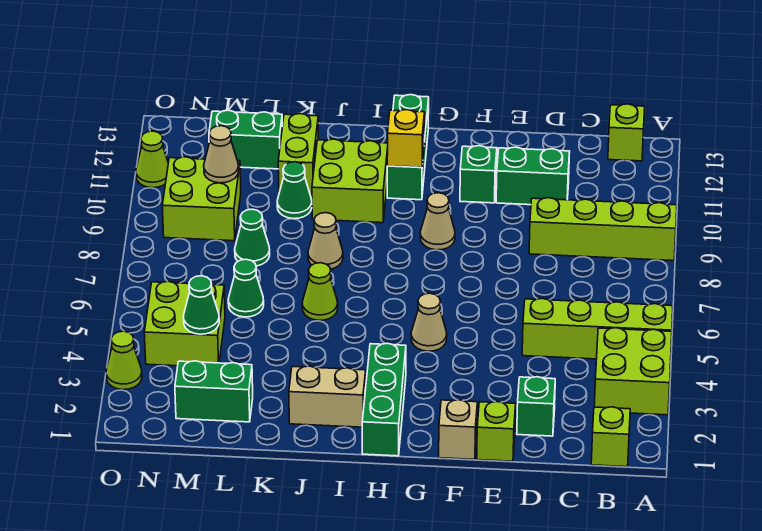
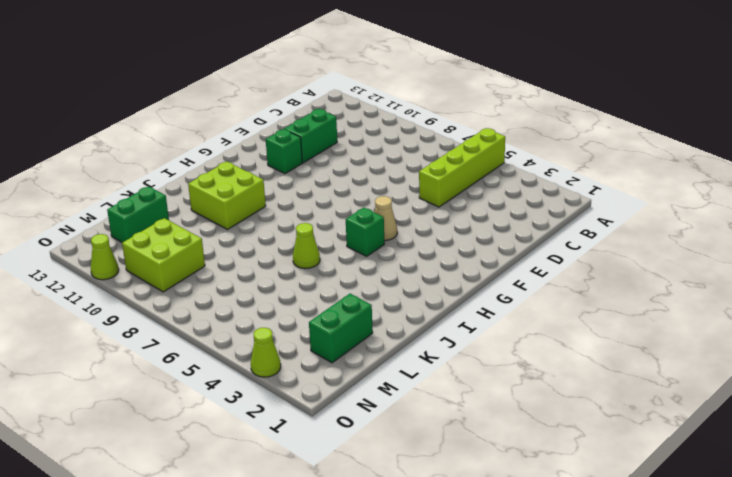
green brick H5 level 1 -> green brick D2 level 1
none -> lime brick A3:B4 level 1
none -> lime brick A9:D9 level 1
none -> lime brick B1 level 1
none -> lime brick B13 level 1

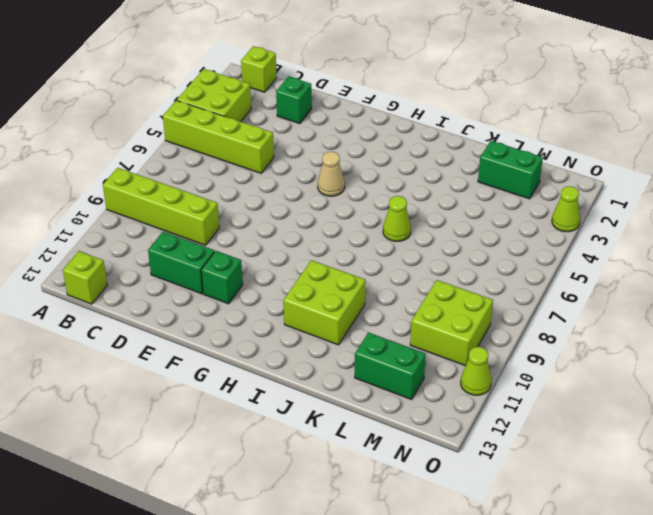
none -> lime brick E1 level 1
none -> tan brick F1 level 1
none -> tan cone G9 level 1
none -> green brick H1:H3 level 1

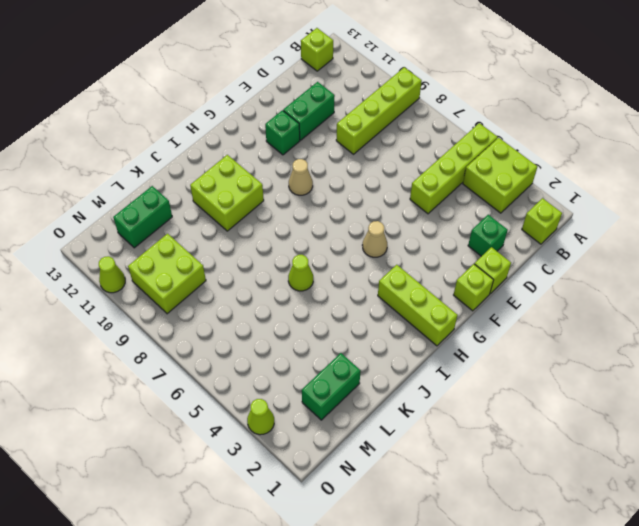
lime brick F1 level 1 -> tan brick F1 level 1
lime brick H1:H3 level 1 -> green brick H1:H3 level 1
none -> green brick H11:H13 level 1
none -> tan brick I2:J2 level 1
none -> tan cone J8 level 1
none -> green cone K10 level 1

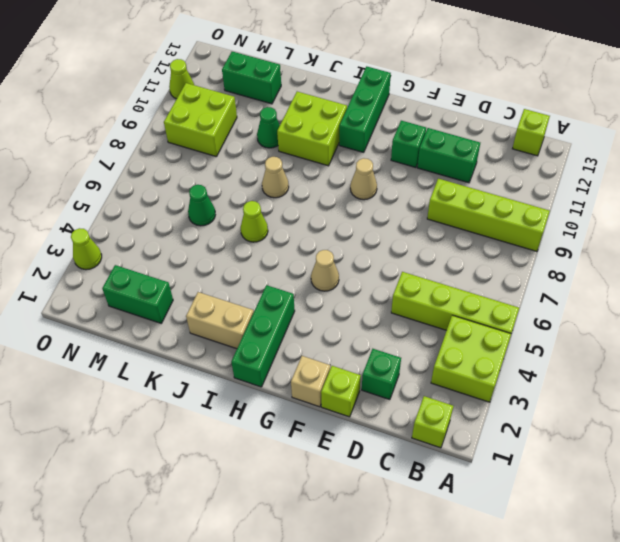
none -> lime brick K11:K12 level 1
none -> green cone L8 level 1
none -> lime brick M4:N5 level 1
none -> yellow brick H11 level 2

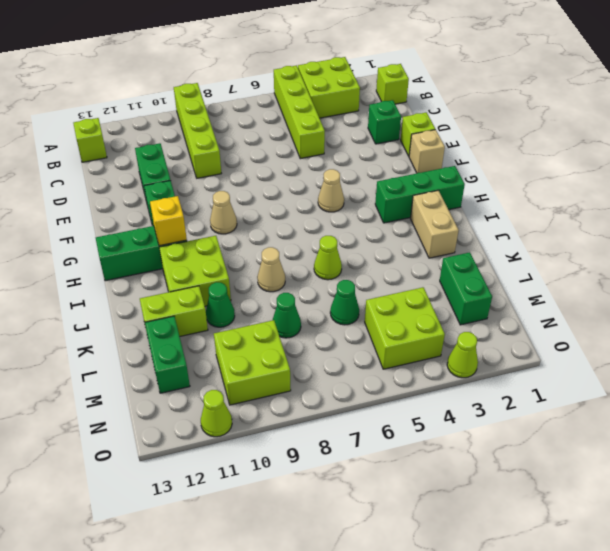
none -> green cone M4 level 2
none -> tan cone M10 level 2

